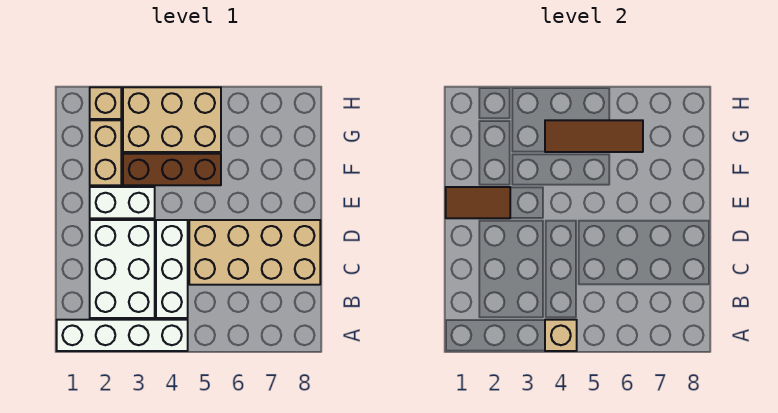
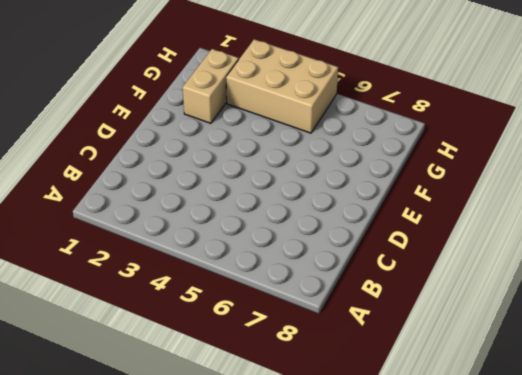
none -> white brick A1:A4 level 1
none -> white brick B2:D3 level 1
none -> white brick B4:D4 level 1

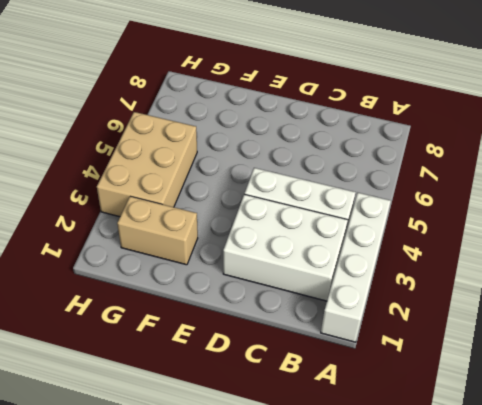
none -> tan brick C5:D8 level 1
none -> white brick E2:E3 level 1
none -> brown brick F3:F5 level 1

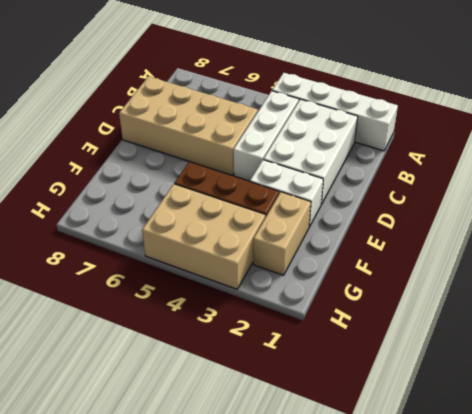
none -> tan brick H2 level 1
none -> tan brick A4 level 2
none -> brown tile E1:E2 level 2

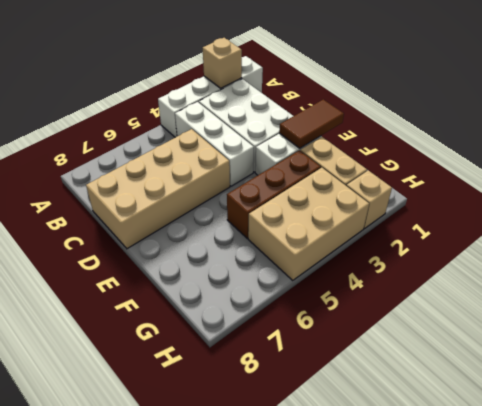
tan brick A2 level 2 -> tan brick A4 level 2
none -> brown tile G4:G6 level 2

